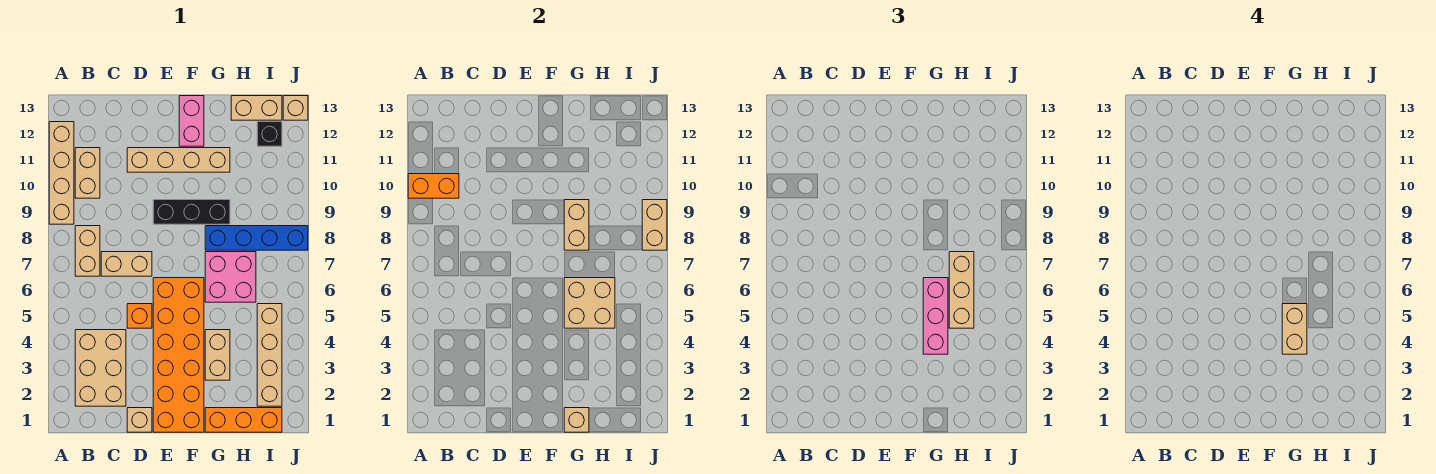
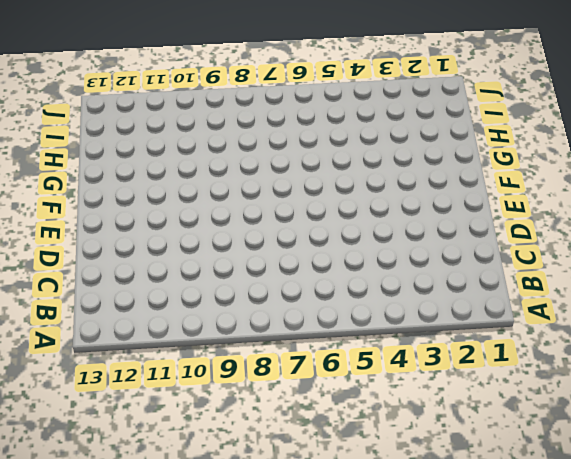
none -> tan brick A9:A12 level 1
none -> tan brick B2:C4 level 1
none -> tan brick B7:B8 level 1

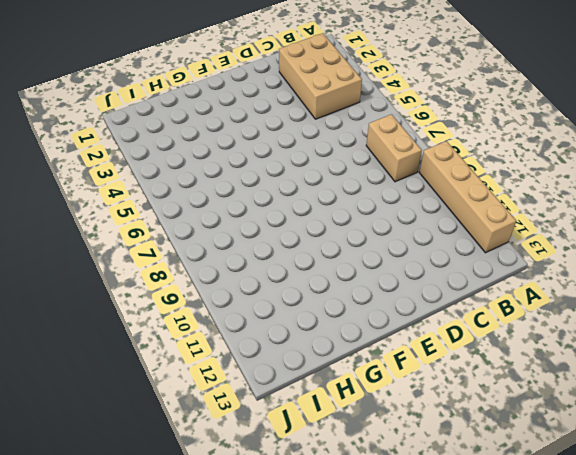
none -> tan brick B10:B11 level 1
none -> tan brick C7:D7 level 1
none -> tan brick D1 level 1

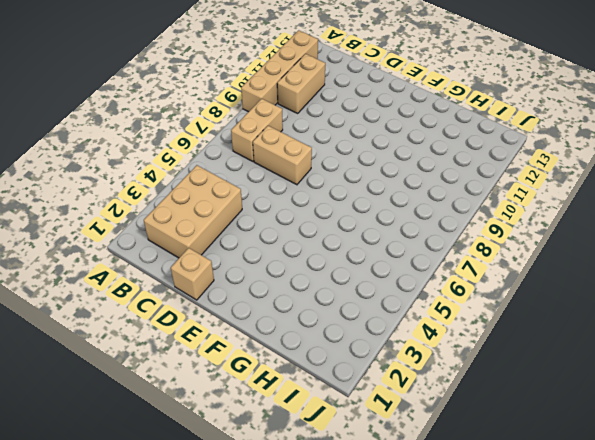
none -> orange brick D5 level 1
none -> tan brick D11:G11 level 1
none -> orange brick E1:F6 level 1

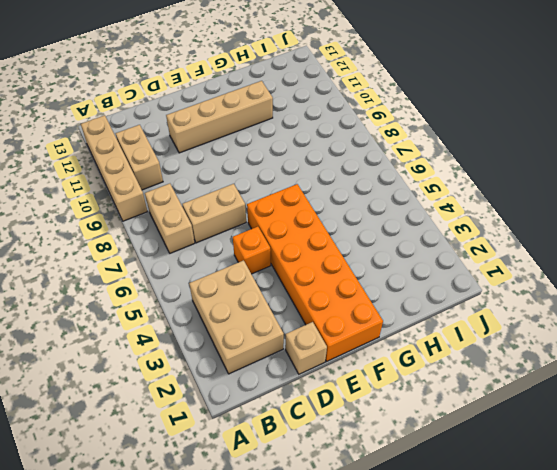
none -> black brick E9:G9 level 1
none -> pink brick F12:F13 level 1
none -> orange brick G1:I1 level 1

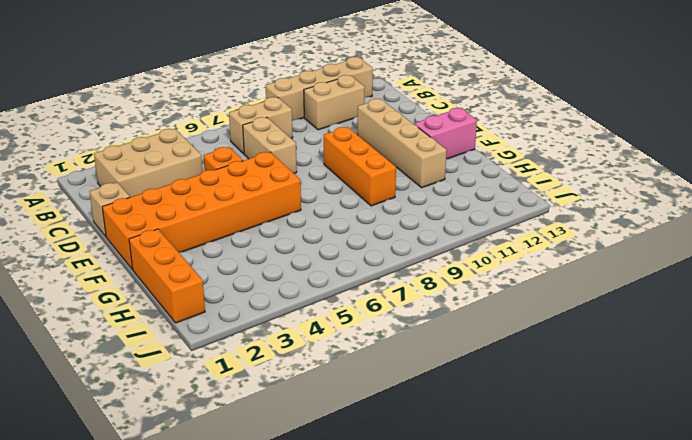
orange brick E9:G9 level 1 -> black brick E9:G9 level 1
none -> tan brick G3:G4 level 1
none -> pink brick G6:H7 level 1
none -> blue brick G8:J8 level 1

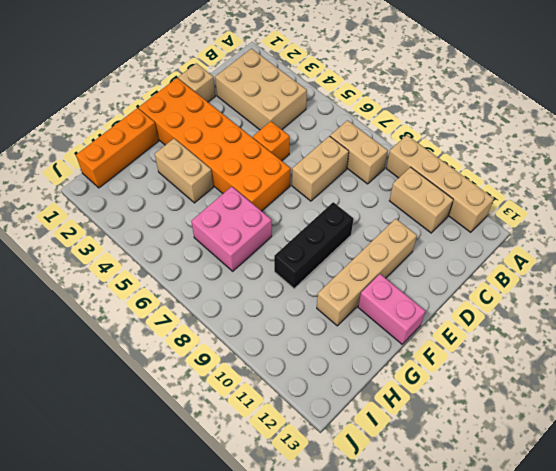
none -> blue brick G8:J8 level 1
none -> tan brick H13:I13 level 1
none -> tan brick I2:I5 level 1

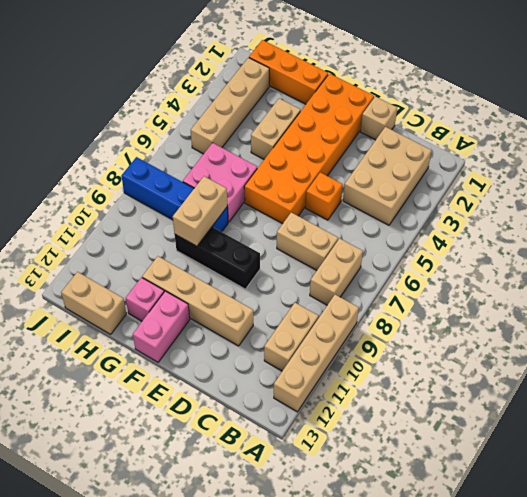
pink brick G12 level 1 -> none
none -> black brick I12 level 1
none -> tan brick J13 level 1
none -> orange brick A10:B10 level 2

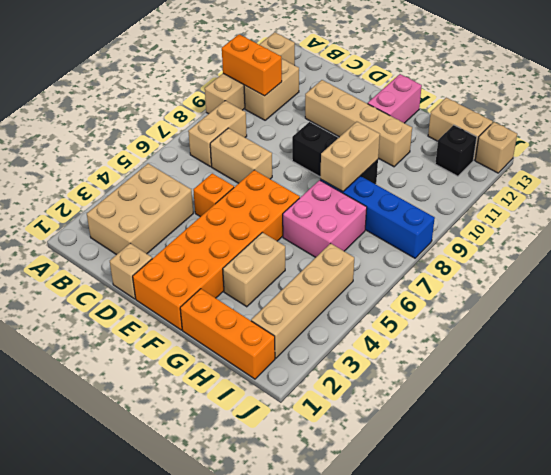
none -> tan brick G1 level 2
none -> tan brick G5:H6 level 2
none -> tan brick J8:J9 level 2

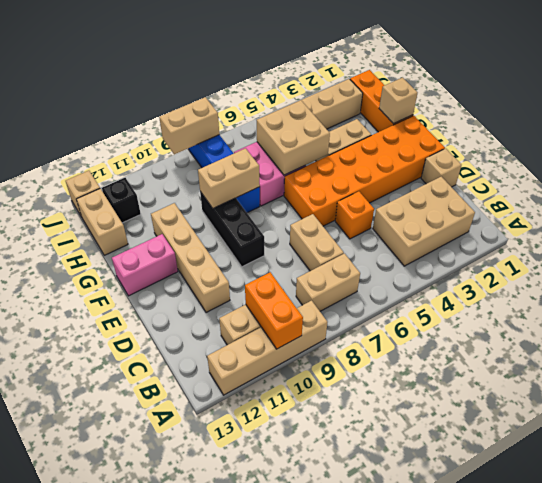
none -> pink brick G4:G6 level 3
none -> tan brick H5:H7 level 3
none -> tan brick G4:G5 level 4

